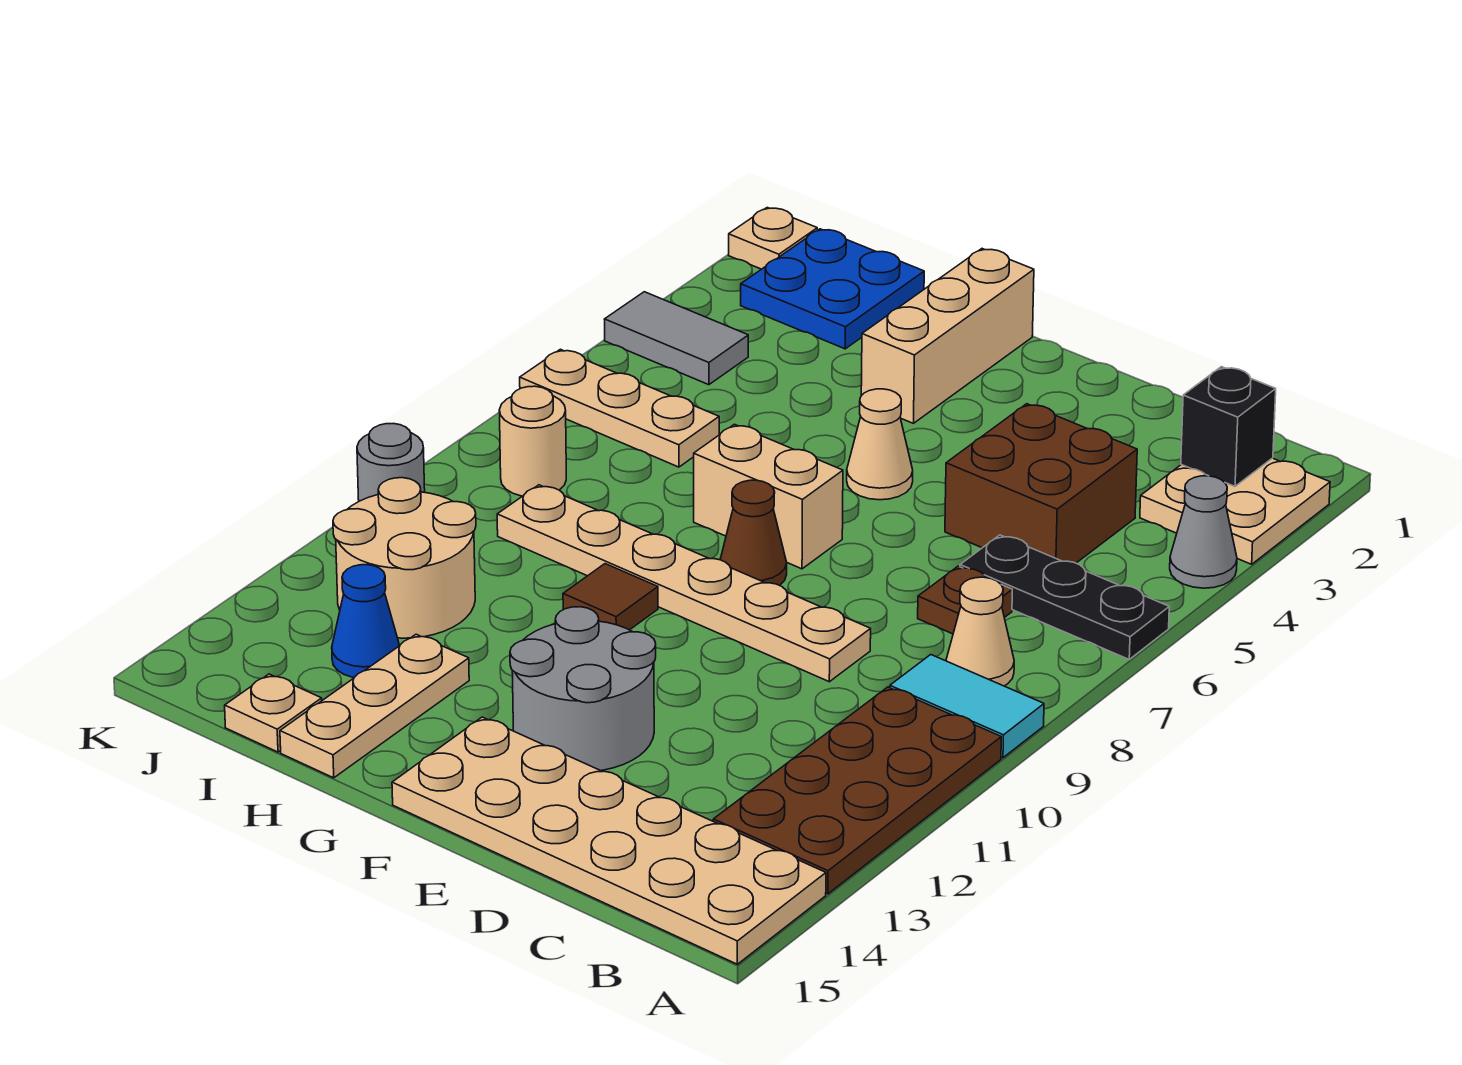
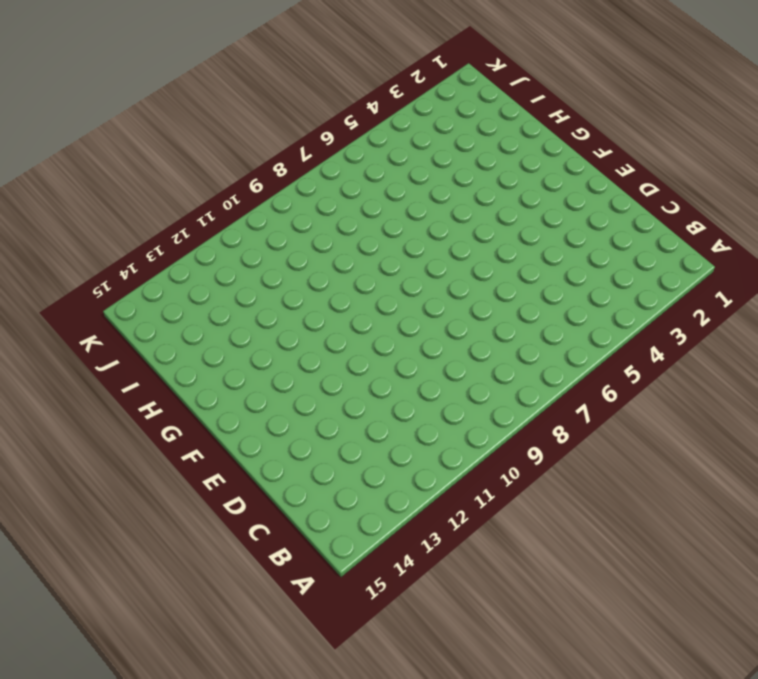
none -> tan plate A2:B3 level 1
none -> grey cone A4 level 1
none -> black plate A6:C6 level 1

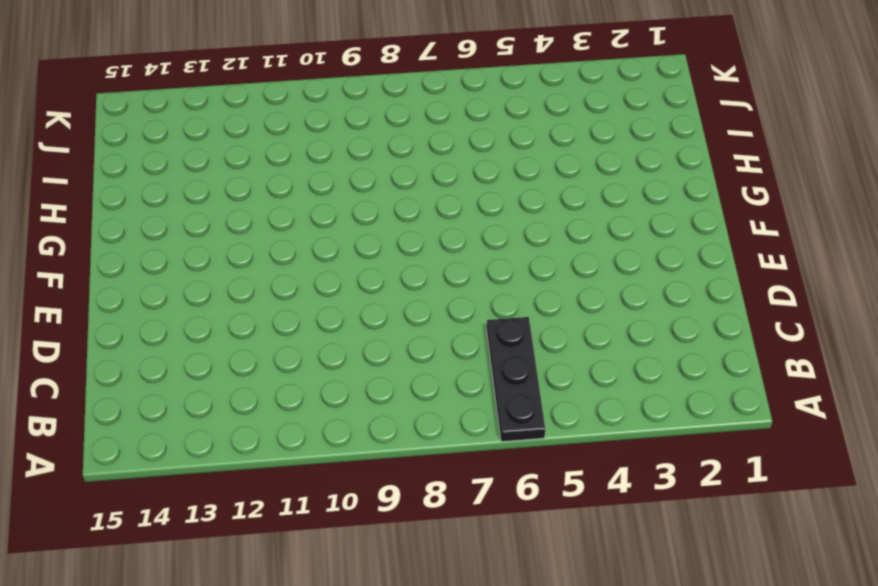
none -> tan plate A2:B3 level 1
none -> grey cone A4 level 1
none -> cyan tile A9:B9 level 1

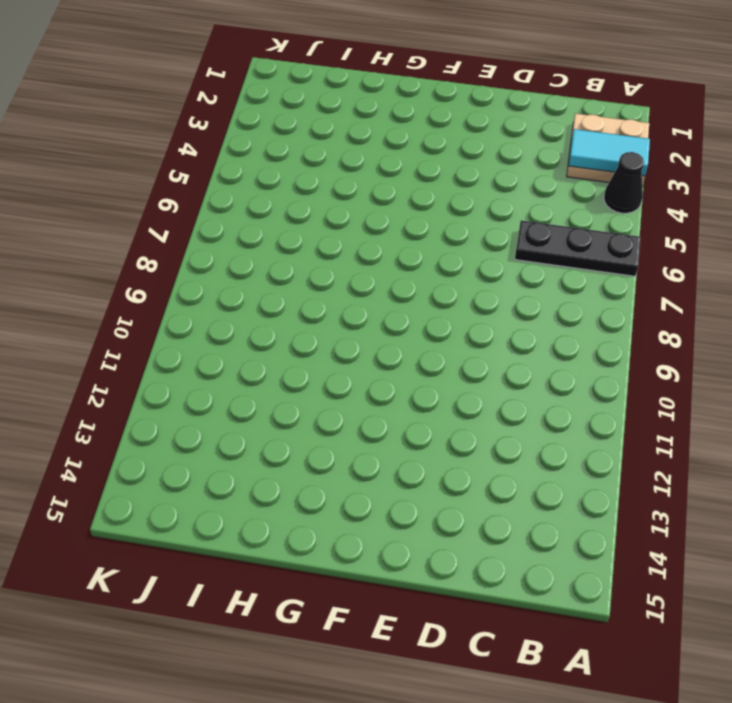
cyan tile A3:B3 level 2 -> cyan tile A9:B9 level 1
black cone A4 level 1 -> grey cone A4 level 1
none -> brown plate A10:B13 level 1
none -> tan plate A14:F15 level 1
none -> tan cone B8 level 1

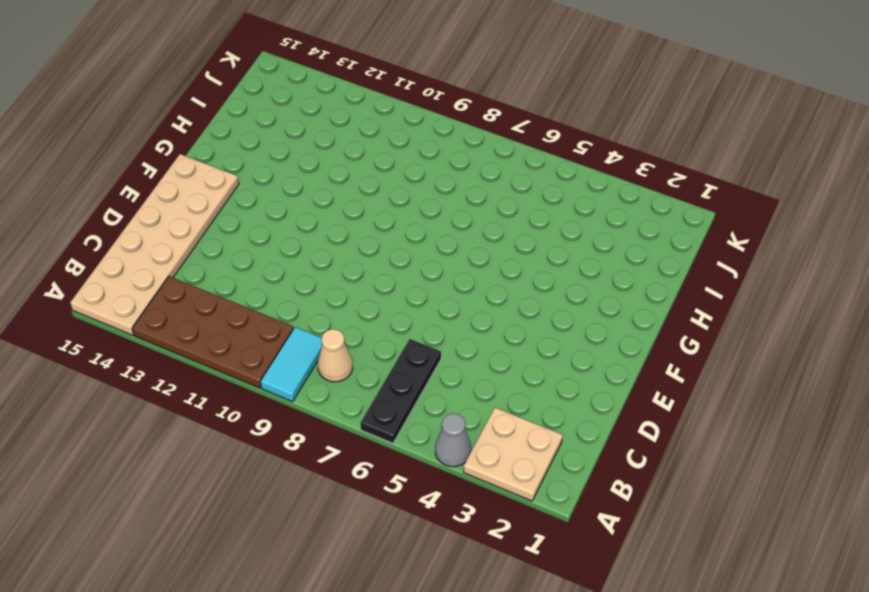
none -> brown brick C4:D5 level 1
none -> brown plate C7 level 1
none -> tan plate D9:I9 level 1

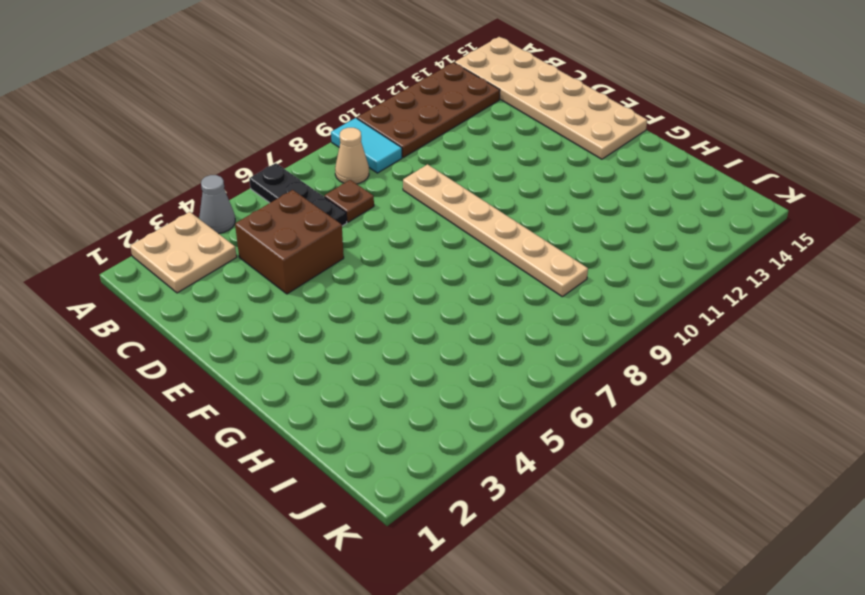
none -> grey round brick E12:F13 level 1
none -> tan cone F5 level 1
none -> tan brick F7:G7 level 1

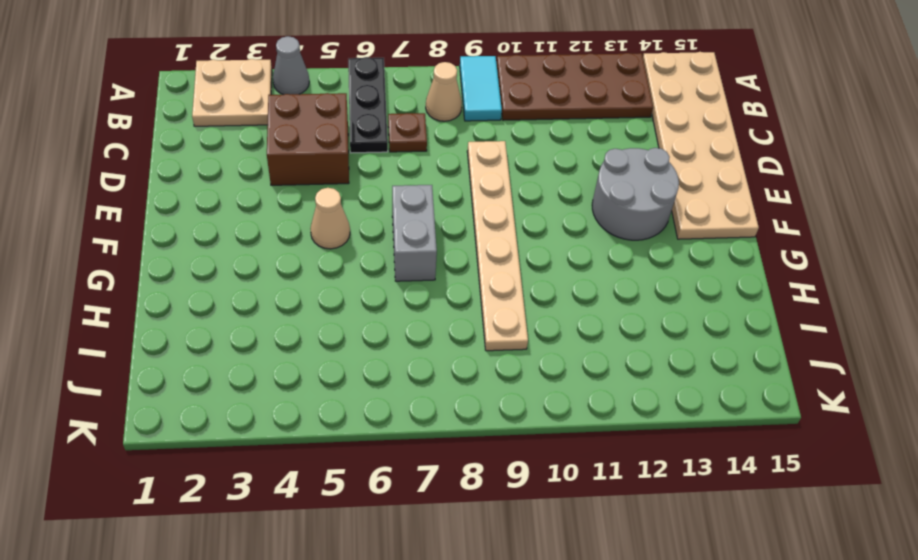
grey brick F7:G7 level 1 -> tan brick F7:G7 level 1
none -> brown cone F8 level 1
none -> tan brick G1:G3 level 1
none -> brown tile G10 level 1

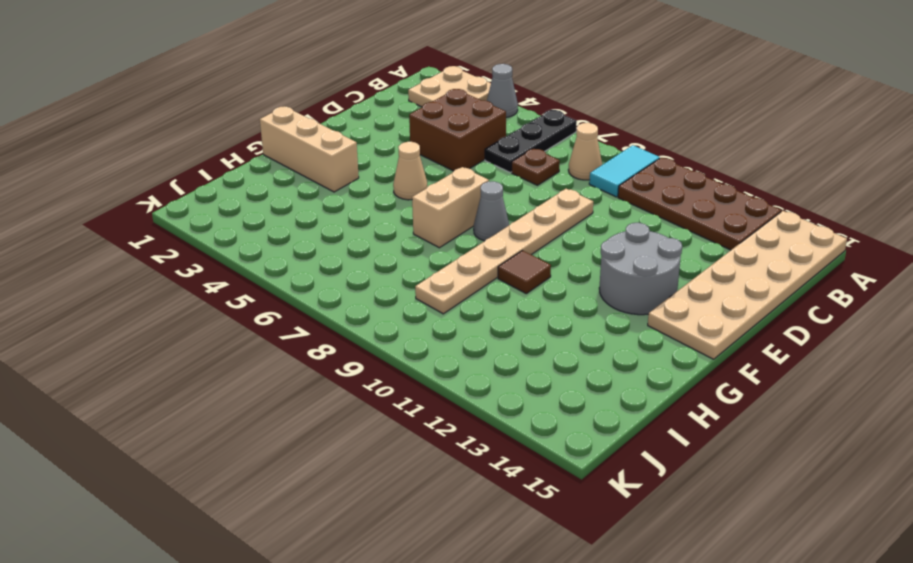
grey cone F8 level 1 -> brown cone F8 level 1
none -> tan plate H13:H15 level 1
none -> blue plate I1:J2 level 1
none -> tan plate I6:K6 level 1

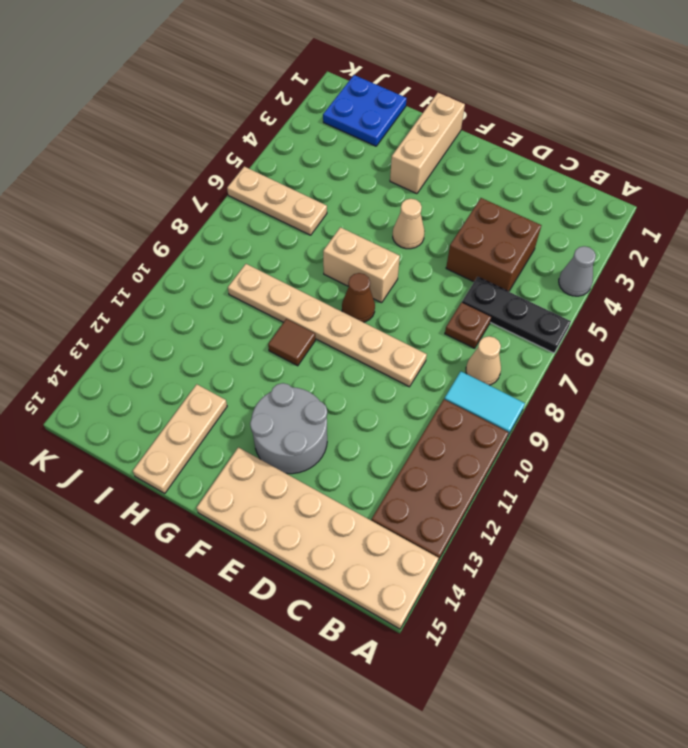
none -> tan plate A2:B3 level 1
none -> tan round brick I11:J12 level 1
none -> blue cone I13 level 1

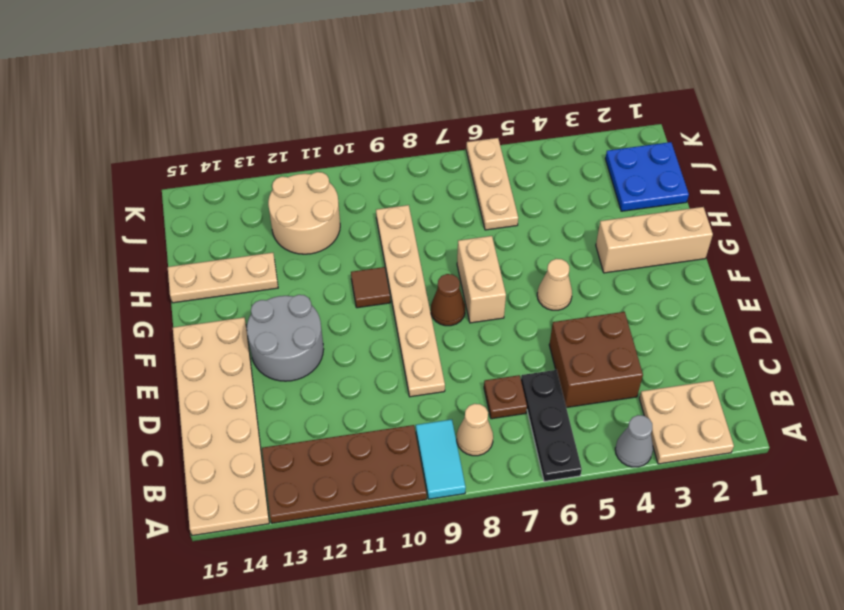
none -> blue cone I13 level 1
none -> tan plate I15 level 1
none -> grey tile J4:K4 level 1

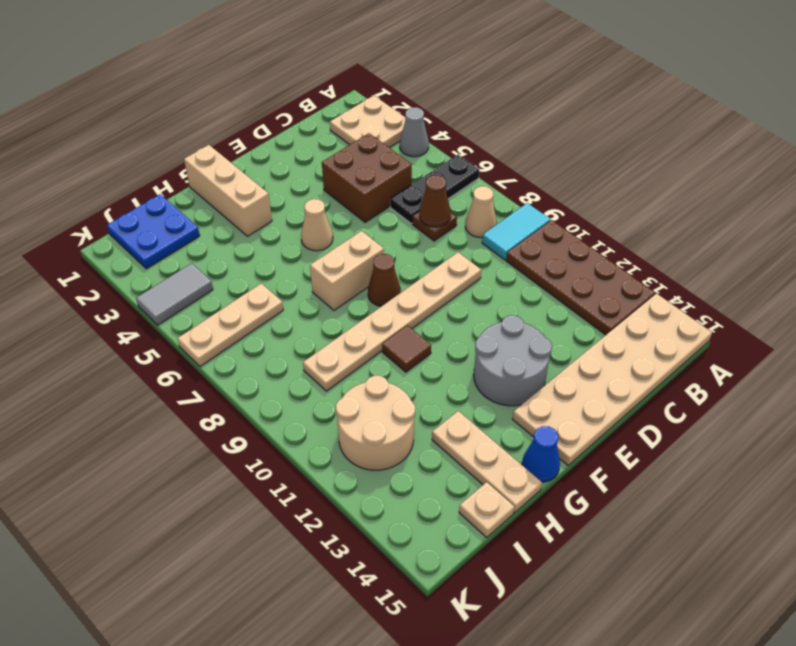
brown cone C7 level 2 -> none
blue cone G15 level 1 -> blue cone I13 level 1
none -> tan round brick J8 level 1
none -> tan plate K1 level 1
none -> grey round brick K10 level 1

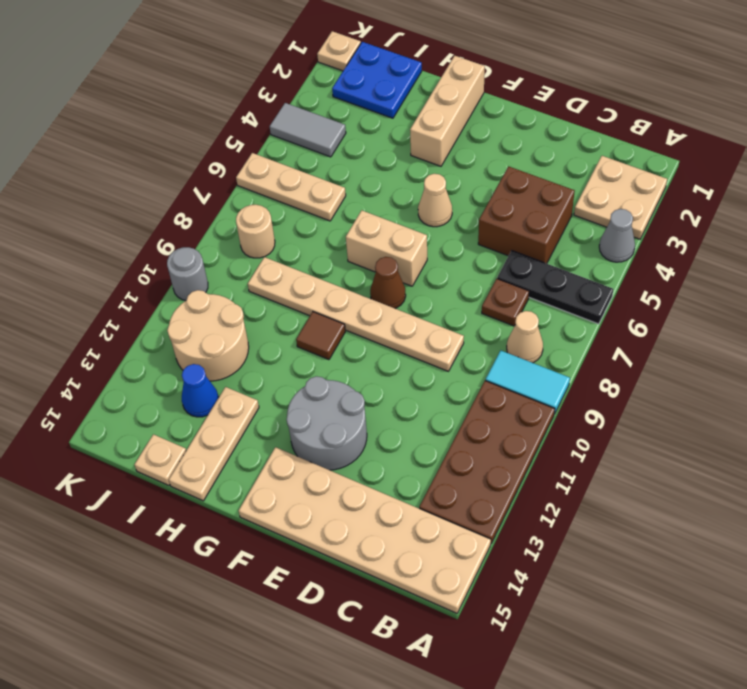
none -> black brick B2 level 2

